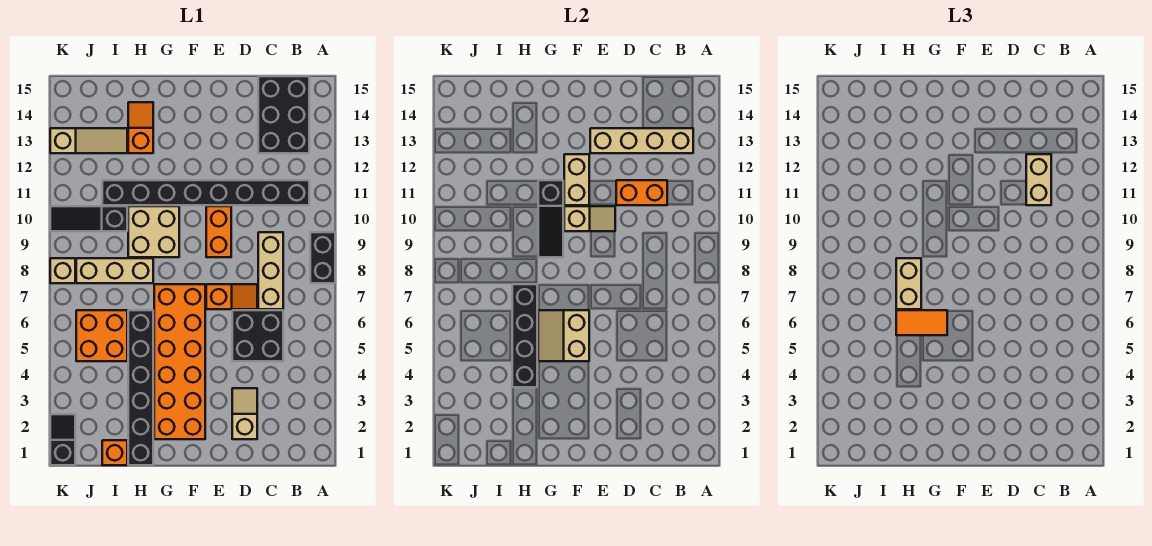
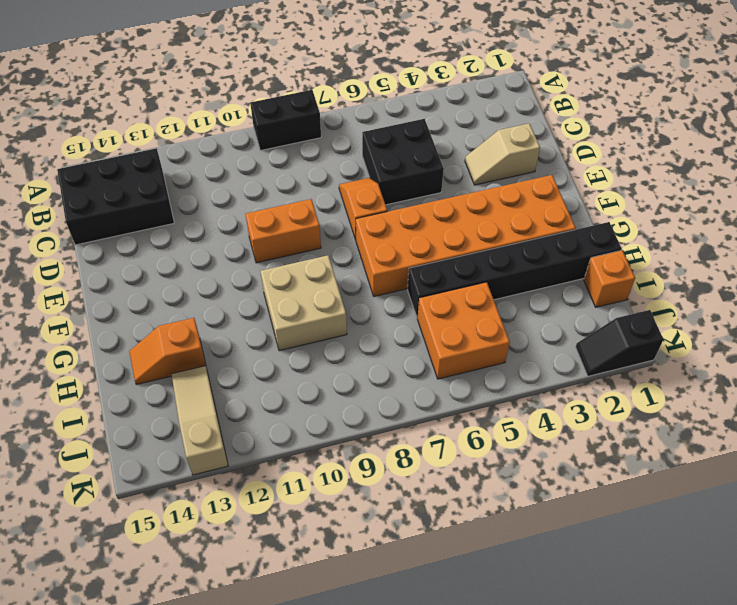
none -> black brick B11:I11 level 1
none -> tan brick C7:C9 level 1
none -> tan brick H8:J8 level 1

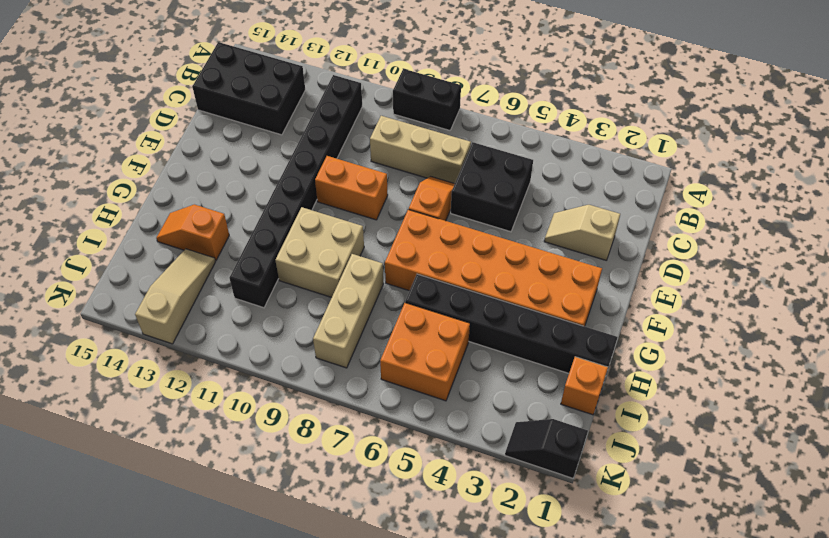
none -> black slope I10:K10 level 1 top I
none -> tan brick K8 level 1
none -> tan brick B13:E13 level 2

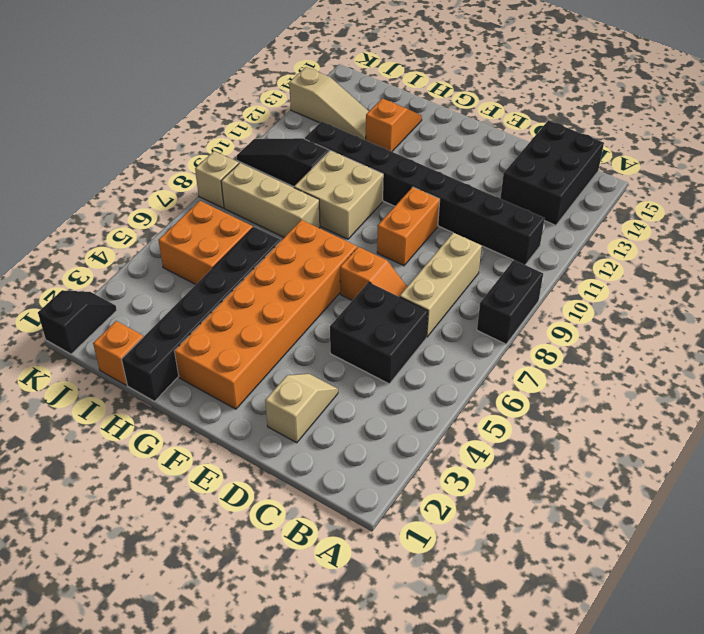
none -> tan brick B13:E13 level 2
none -> orange brick C11:D11 level 2
none -> tan slope E10:F10 level 2 top F

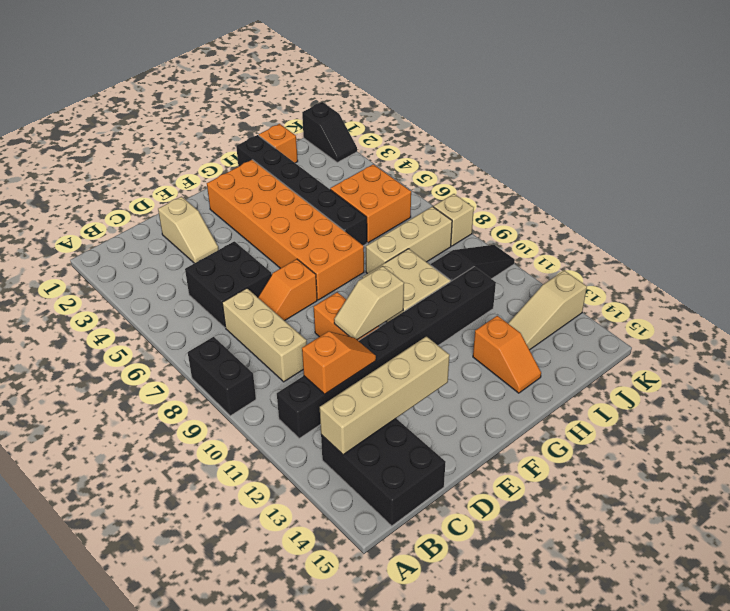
orange slope C11:D11 level 2 top C -> orange brick C11:D11 level 2
none -> tan slope F5:G6 level 2 top F
none -> tan brick F11:F12 level 2
none -> black slope G9:G11 level 2 top 11

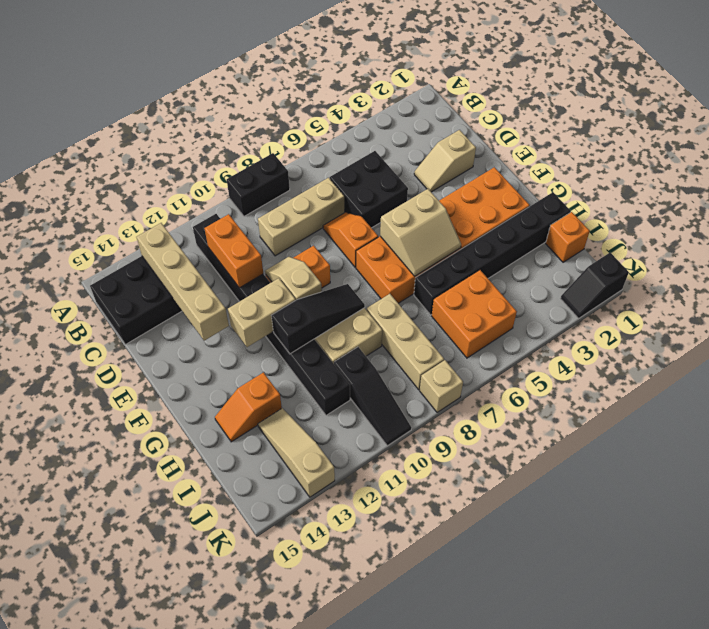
none -> black brick H4:H7 level 2
none -> tan brick C11:C12 level 3
none -> orange tile G6:H6 level 3

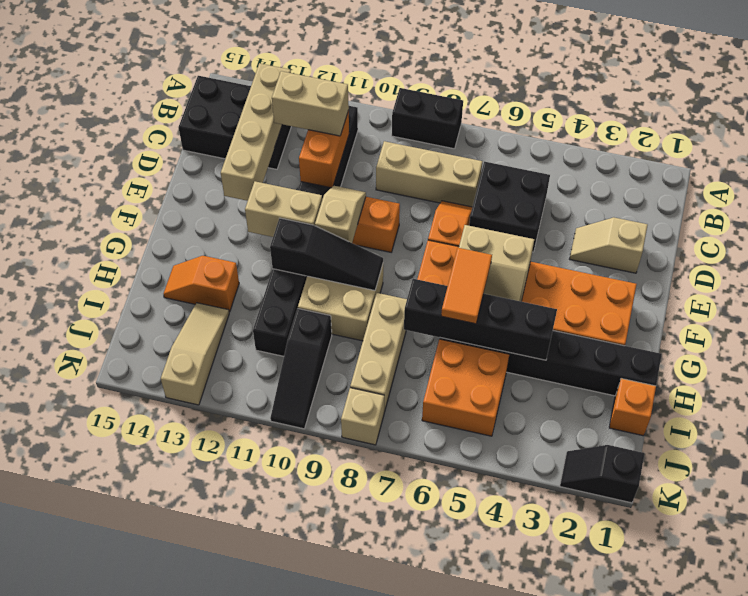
none -> tan brick H7:H8 level 3

